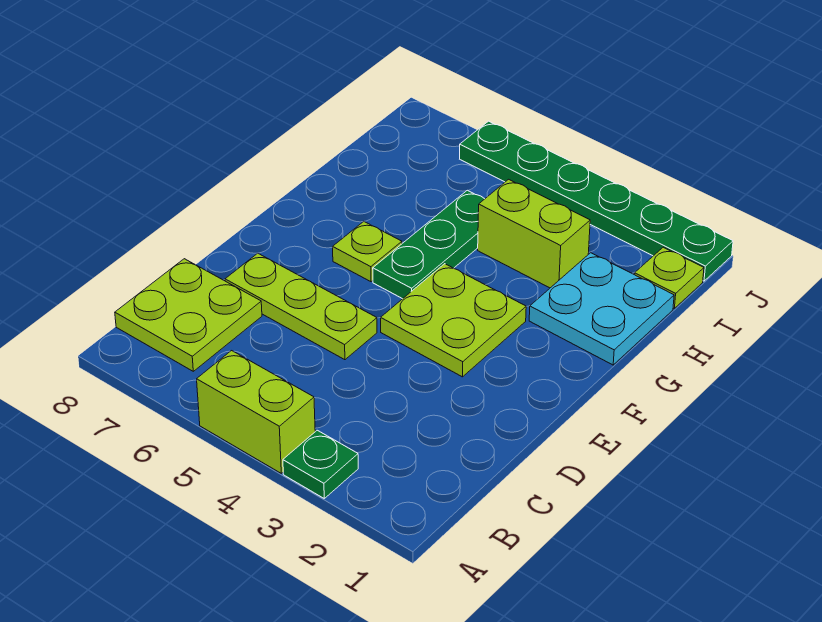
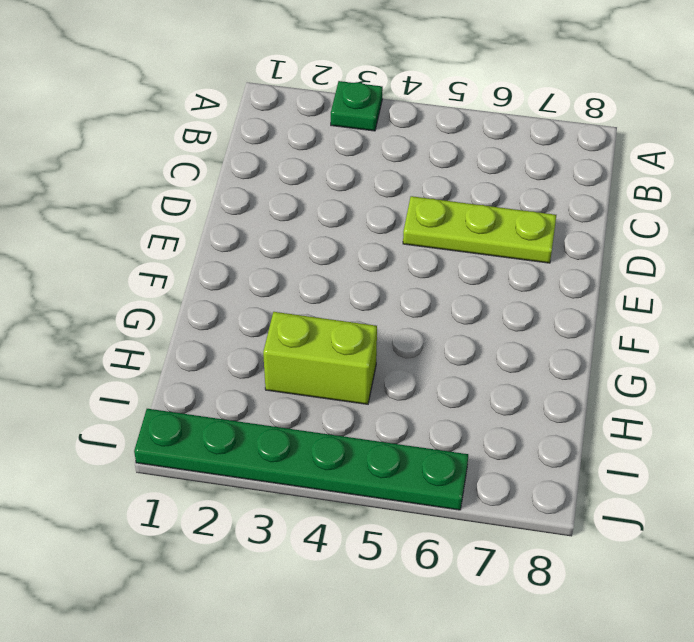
none -> lime brick A4:A5 level 1
none -> lime plate B7:C8 level 1

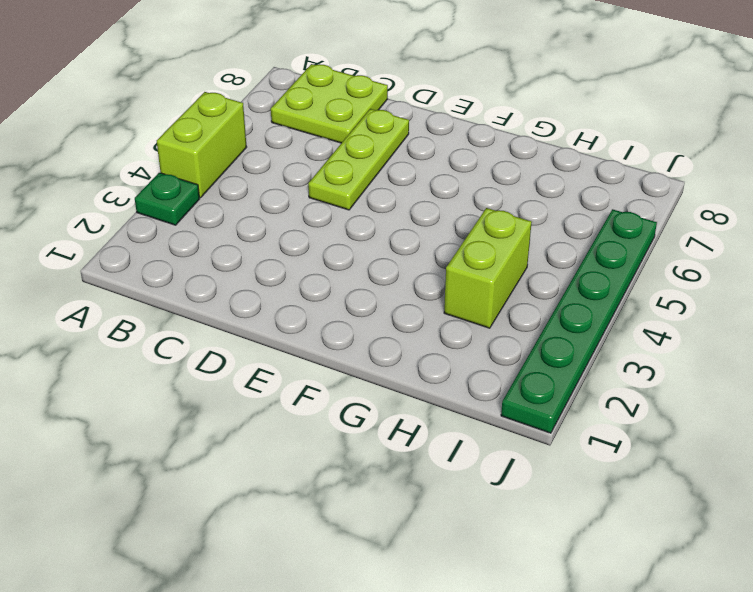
none -> lime plate E3:F4 level 1
none -> green plate F5:H5 level 1

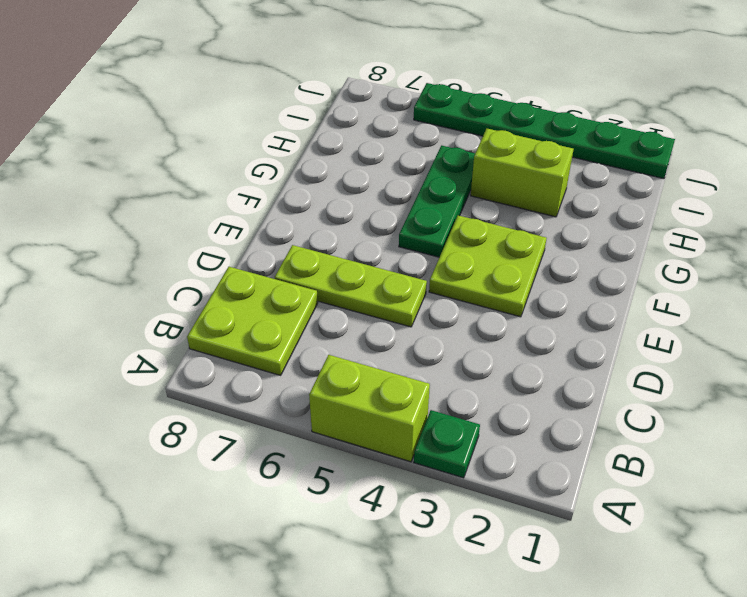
none -> lime plate F6 level 1
none -> cyan plate G1:H2 level 1

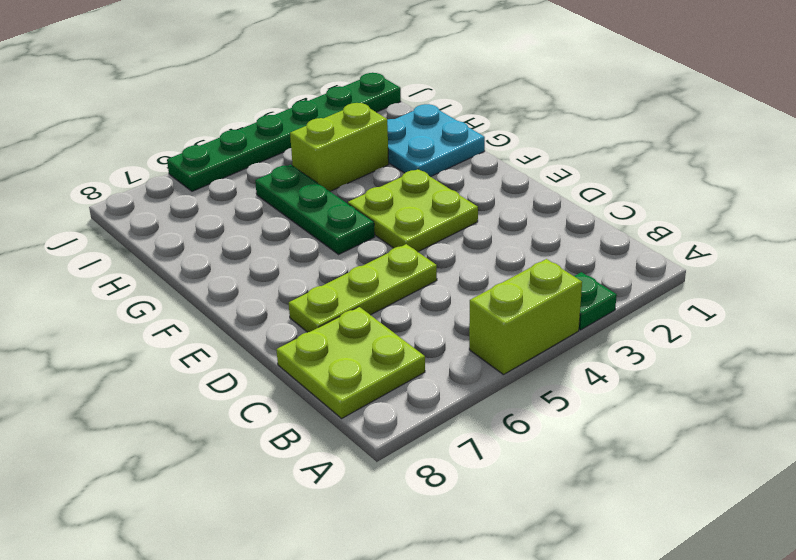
none -> lime plate F6 level 1
none -> lime plate I1 level 1

